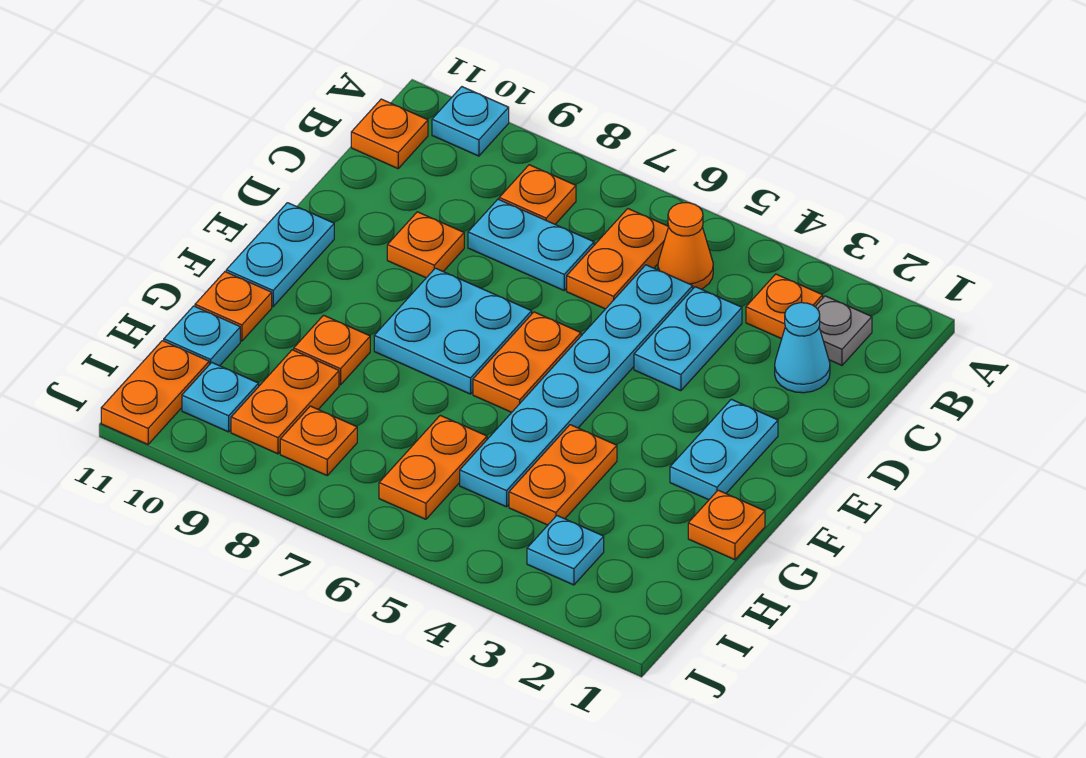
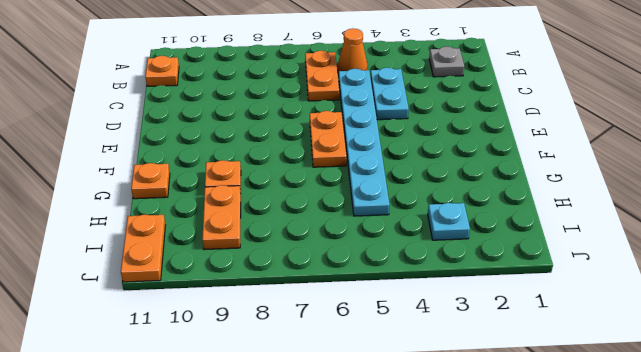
none -> cyan plate A10 level 1
none -> orange plate B3 level 1
none -> orange plate B8 level 1

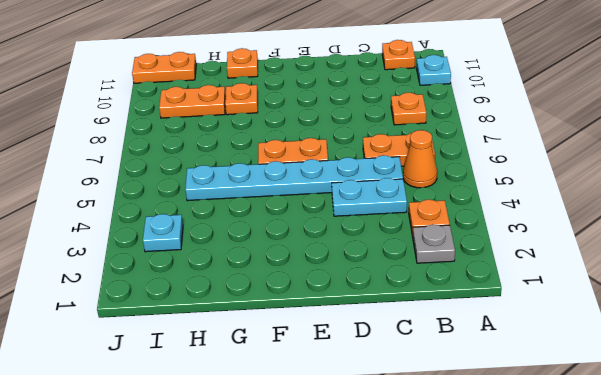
none -> cyan cone C2 level 1
none -> cyan plate C7:C8 level 1
none -> orange plate D9 level 1

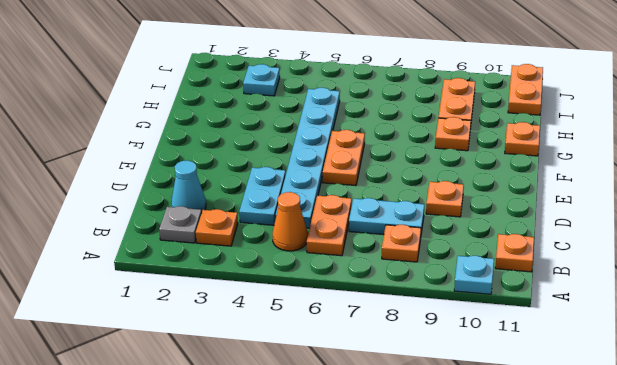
none -> cyan plate E2:F2 level 1
none -> cyan plate E7:F8 level 1
none -> cyan plate E11:F11 level 1

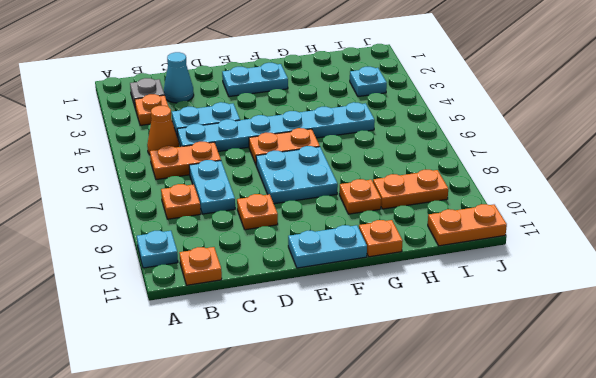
none -> orange plate G1 level 1
none -> orange plate G4:H4 level 1
none -> orange plate H6:I6 level 1

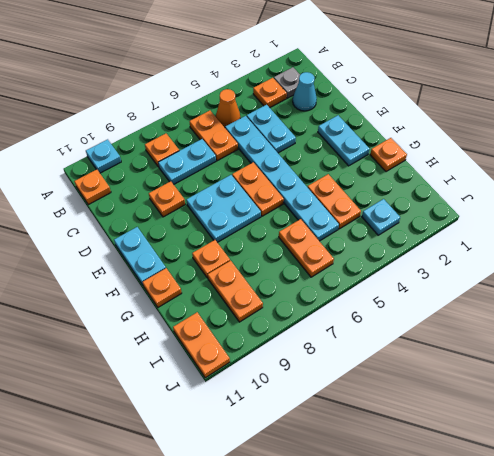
none -> cyan plate H11 level 1
none -> orange plate I8 level 1
none -> cyan plate I10 level 1

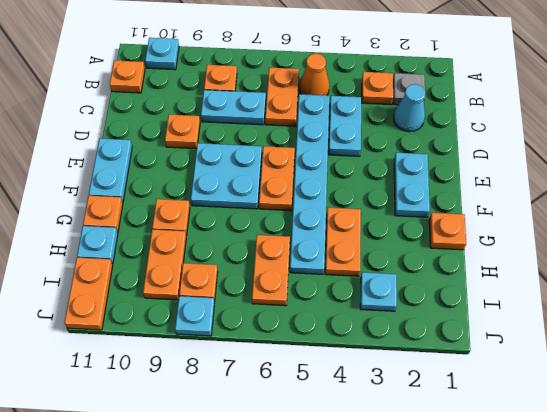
cyan plate J8 level 1 -> cyan plate I10 level 1

